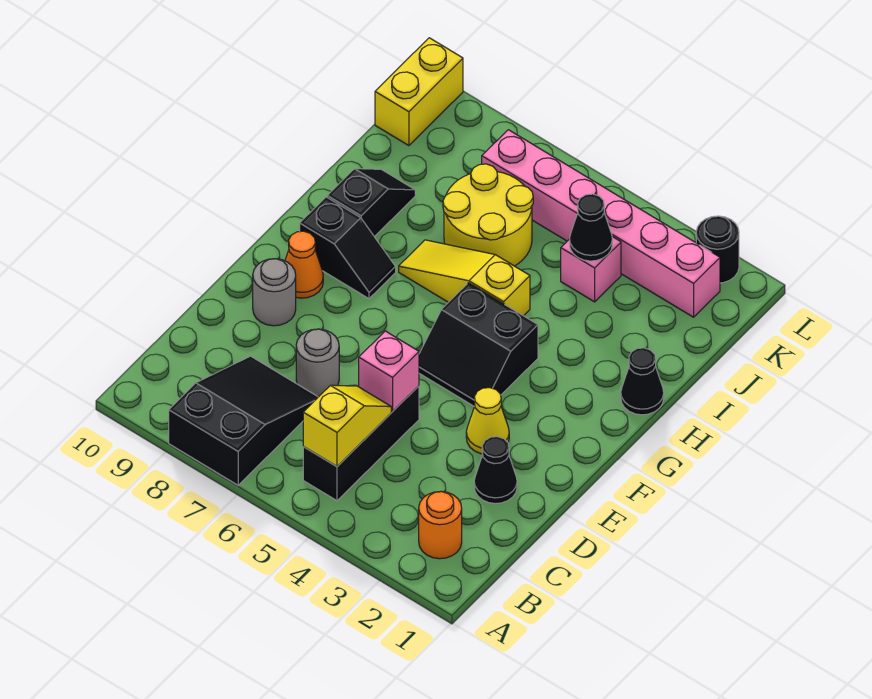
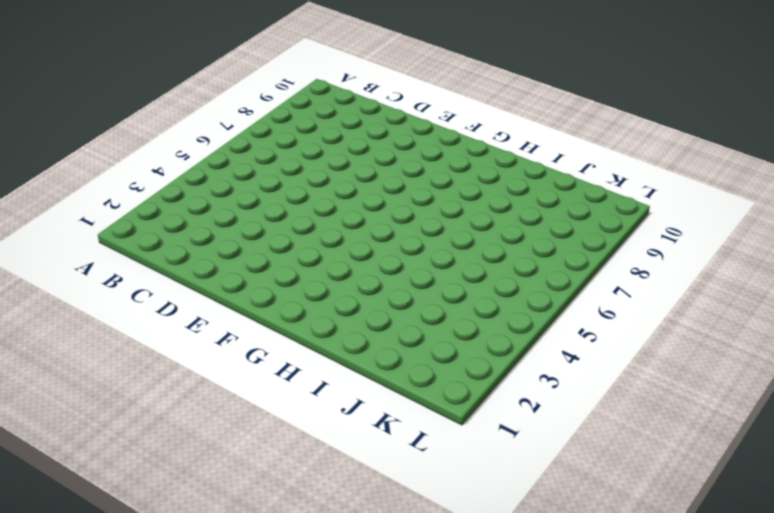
none -> black slope A7:C8 level 1 top A
none -> orange round brick B2 level 1
none -> black brick B5:D5 level 1

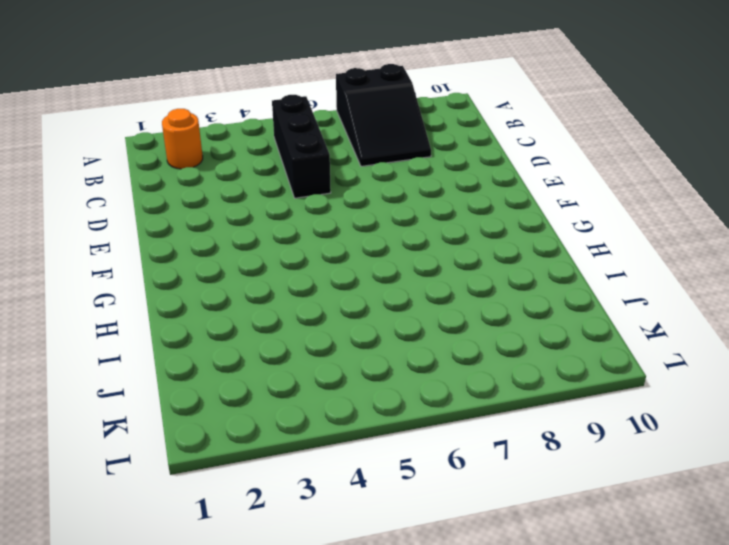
none -> black cone D2 level 1
none -> grey round brick D7 level 1
none -> yellow cone E3 level 1

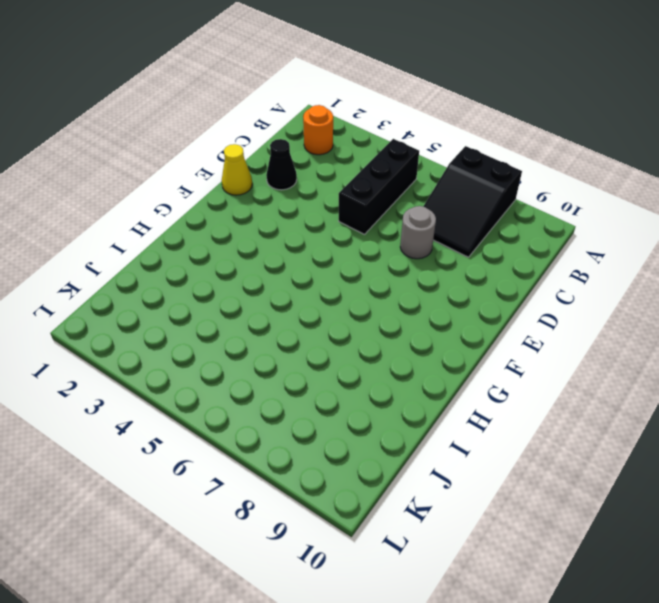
yellow cone E1 level 1 -> yellow cone E3 level 1
none -> grey round brick E9 level 1
none -> black slope F4:G5 level 1 top G
none -> orange cone F9 level 1

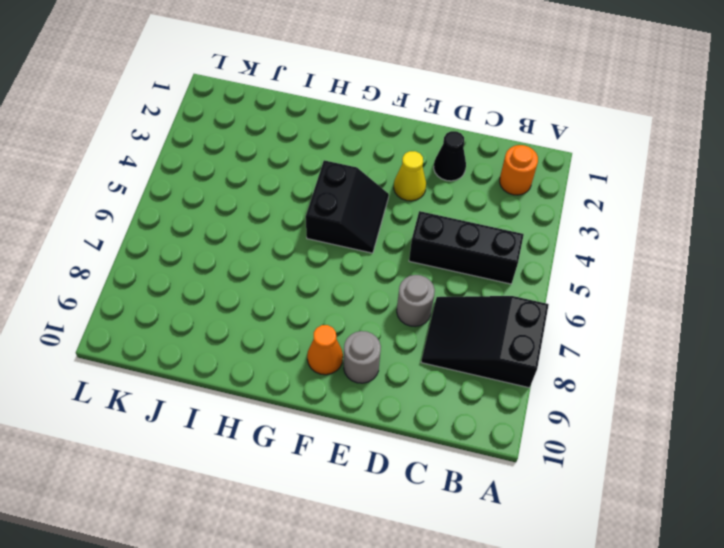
none -> black slope G8:G9 level 1 top 9
none -> black cone H1 level 1
none -> yellow slope H5:H7 level 1 top 5

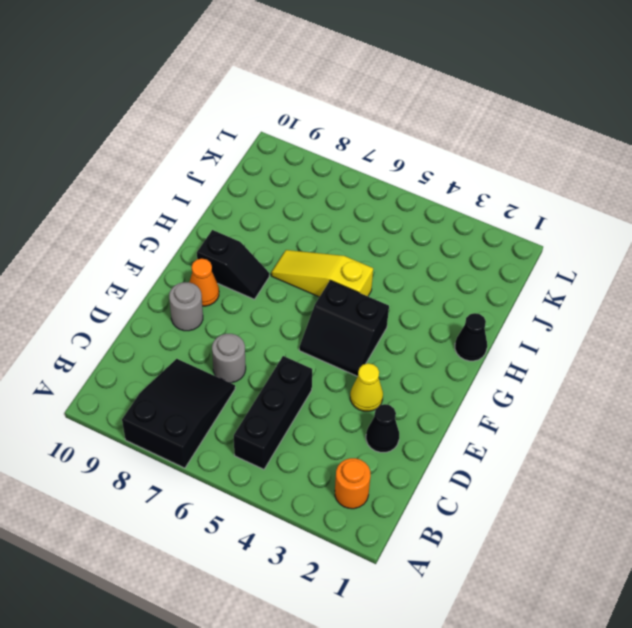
none -> black slope H9:I9 level 1 top H
none -> yellow round brick I6:J7 level 1
none -> pink brick J4 level 1

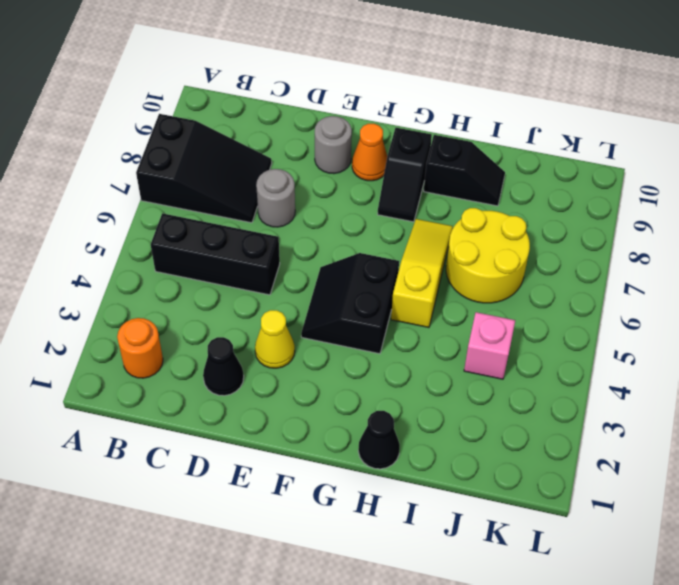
none -> pink brick K2:K7 level 1
none -> yellow brick K10:L10 level 1
none -> black round brick L2 level 1

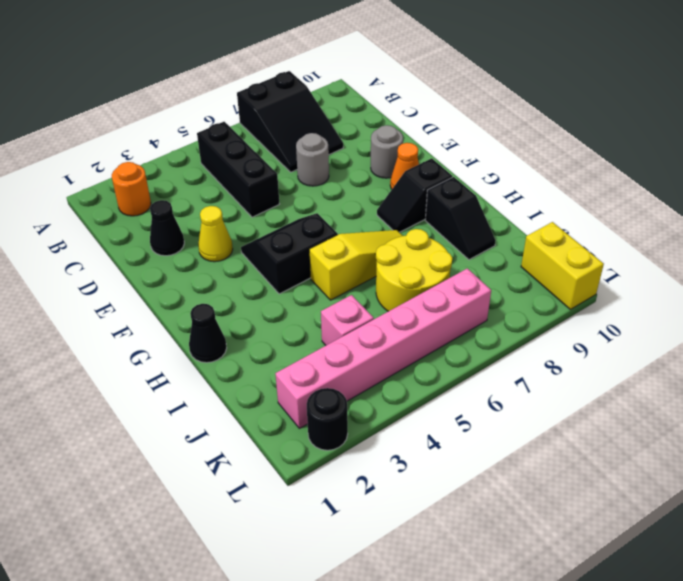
none -> yellow slope B5:C5 level 2 top B
none -> pink brick D5 level 2
none -> black cone J4 level 2

